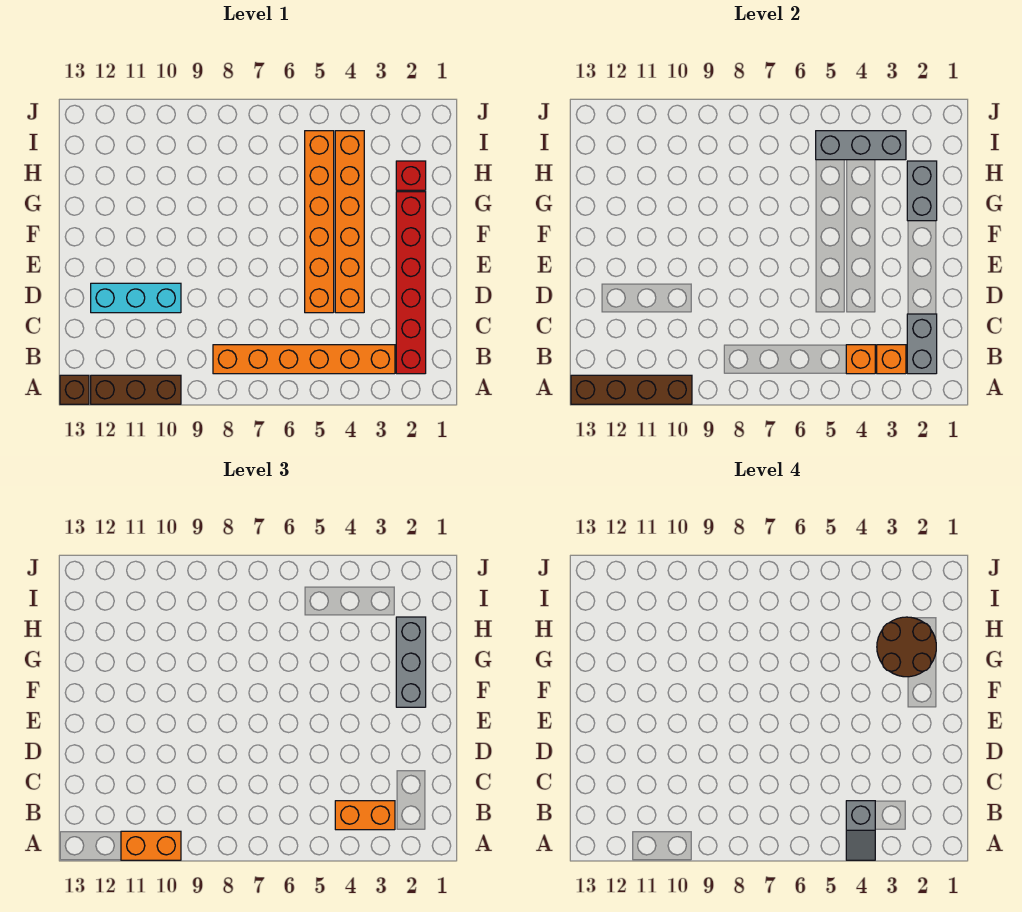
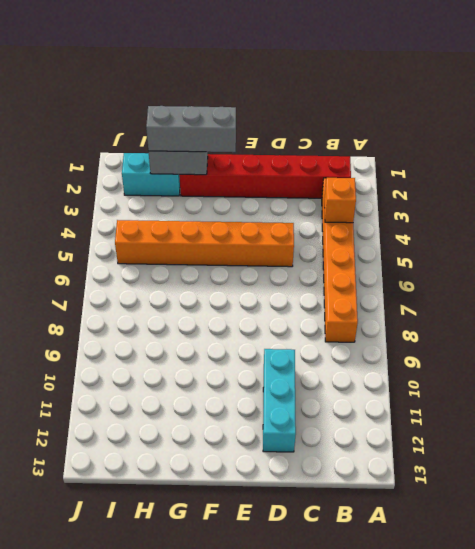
cyan brick H2:I2 level 1 -> red brick H2 level 1
none -> brown brick A10:A12 level 1
none -> brown brick A13 level 1
none -> orange brick D4:I4 level 1

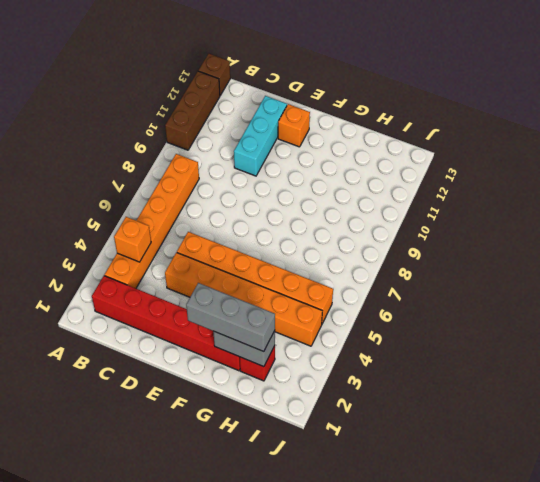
orange brick E12 level 1 -> orange brick B3 level 2
none -> brown brick A10:A13 level 2
none -> grey brick B2:C2 level 2
none -> grey brick I3:I5 level 2

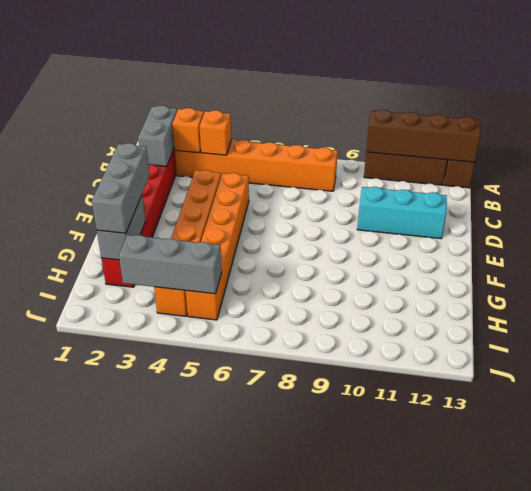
none -> orange brick A10:A11 level 3
none -> orange brick B3:B4 level 3
none -> grey slope A4:B4 level 4 top B

